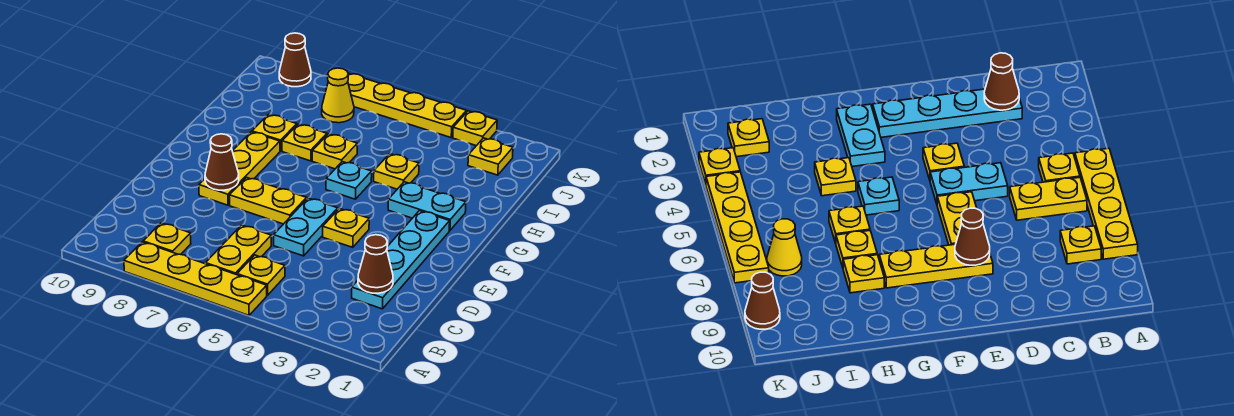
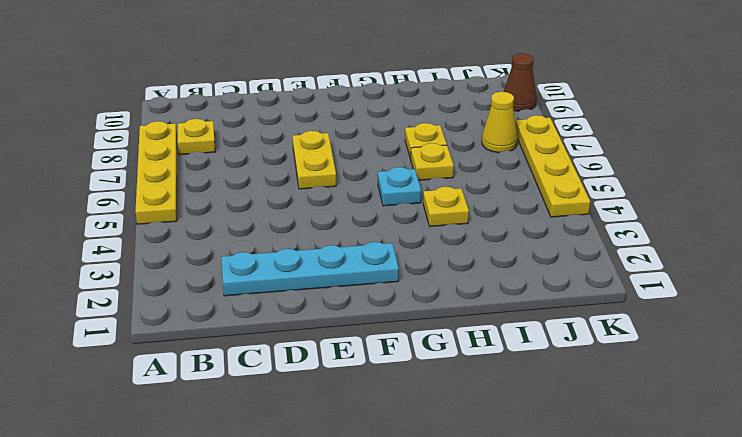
none -> yellow plate B5 level 1
none -> yellow plate B6:C6 level 1
none -> cyan plate D5:E5 level 1

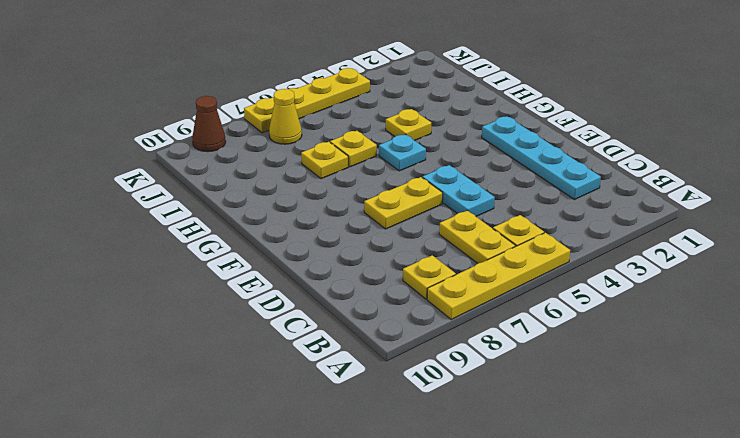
none -> yellow plate E4 level 1
none -> yellow plate E8:G8 level 1
none -> cyan plate G2:G3 level 1

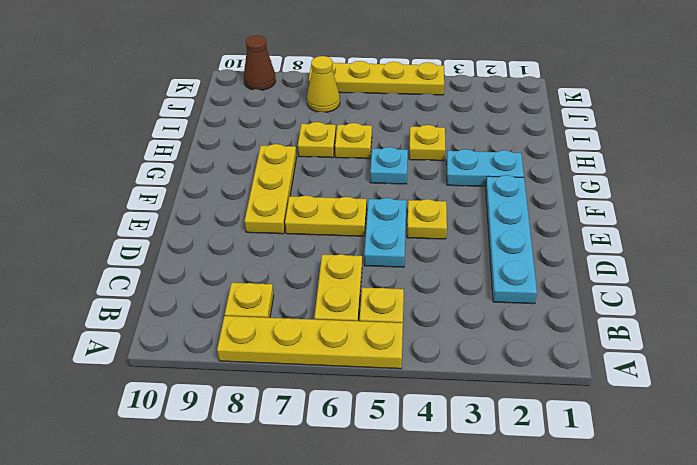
none -> yellow plate H8 level 1
none -> yellow plate J2 level 1
none -> yellow plate K3 level 1

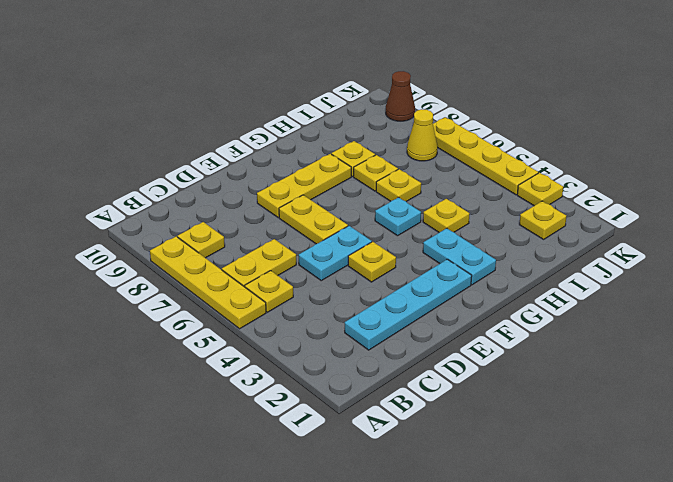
none -> brown cone C2 level 2
none -> brown cone E8 level 2

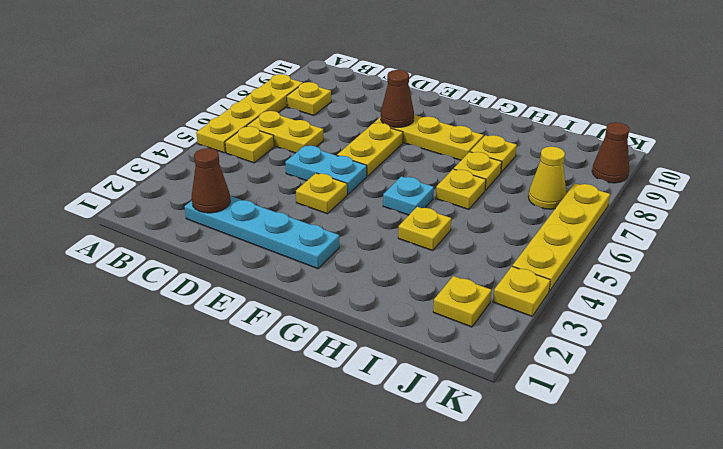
none -> cyan plate G2:G3 level 1

